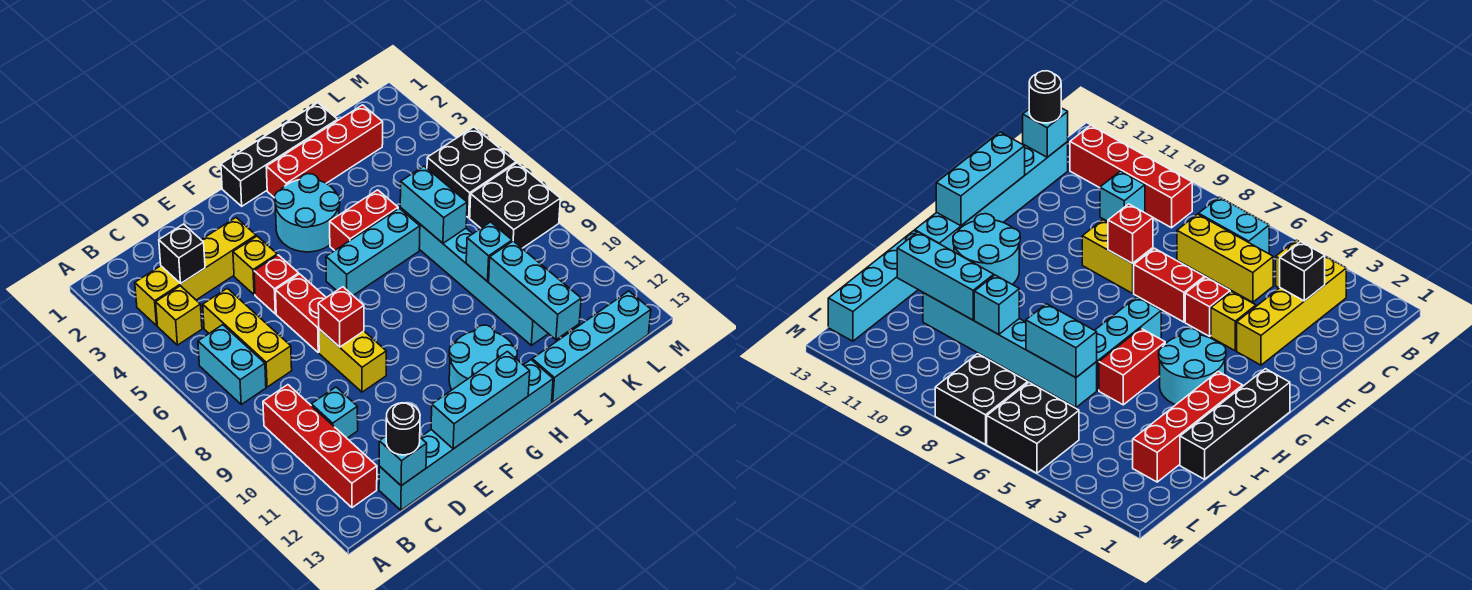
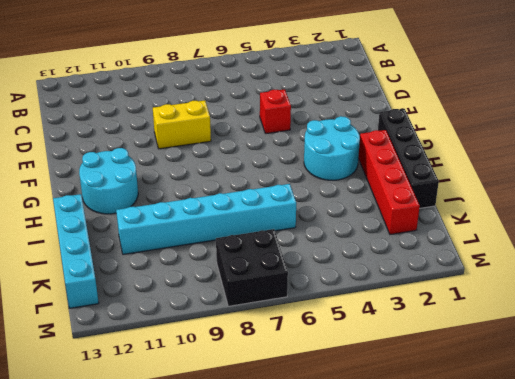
none -> yellow brick B3:E3 level 1
none -> yellow brick B4 level 1
none -> cyan brick B6:B7 level 1

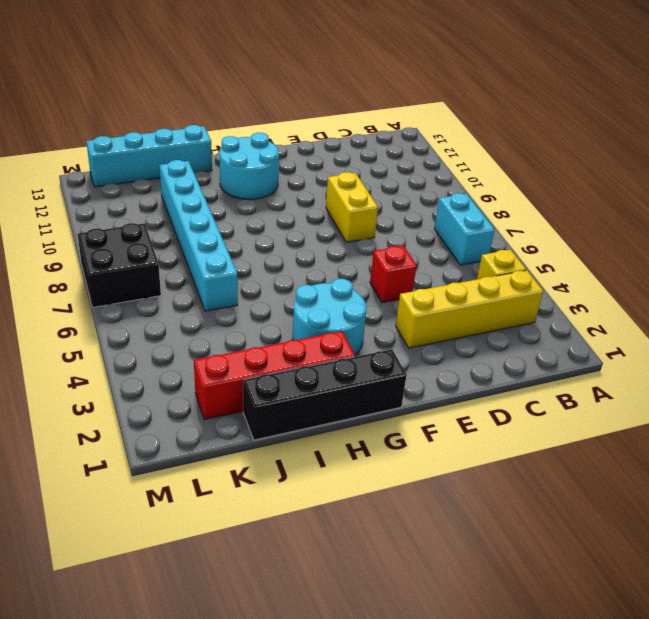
none -> red brick B9:B12 level 1
none -> yellow brick C5:C7 level 1
none -> cyan brick C10 level 1

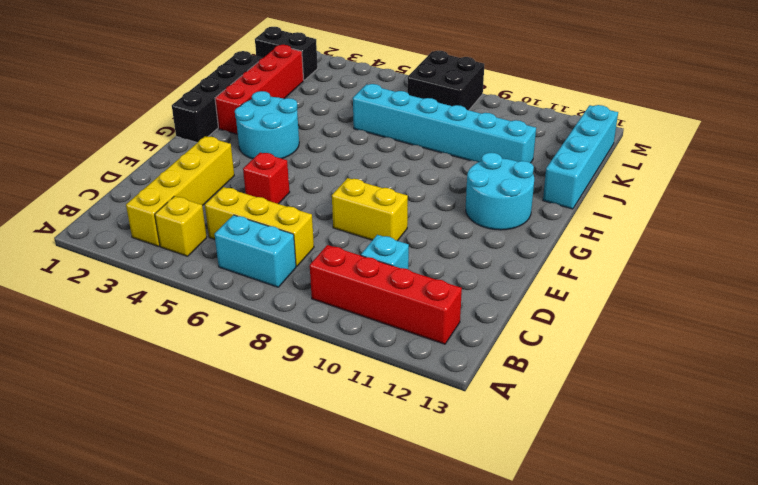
black brick L1:L2 level 1 -> none
none -> cyan brick C13:H13 level 1
none -> yellow brick E4 level 1
none -> red brick E6:E7 level 1

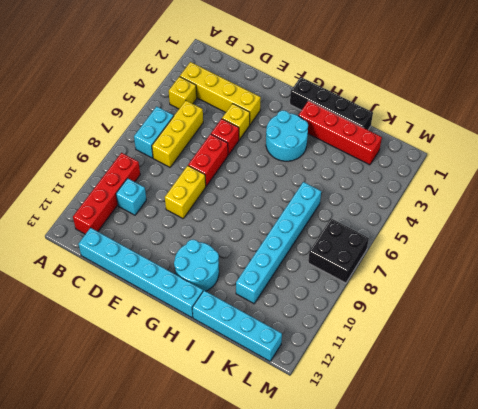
none -> cyan brick G6:I6 level 1
none -> red brick H5:I5 level 1
none -> black brick L5:M6 level 1

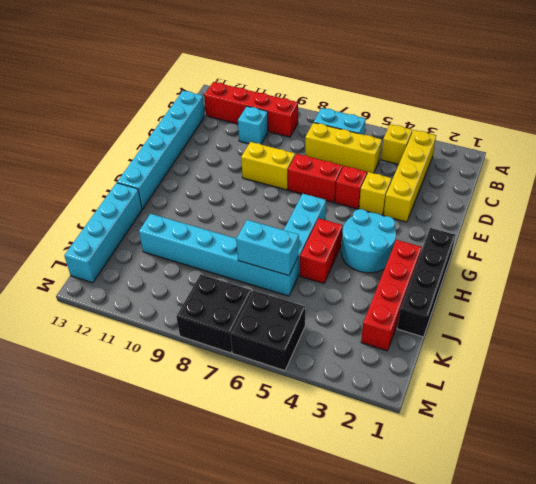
none -> cyan round brick G11:H12 level 1
none -> black brick C3 level 2
none -> cyan brick C13 level 2

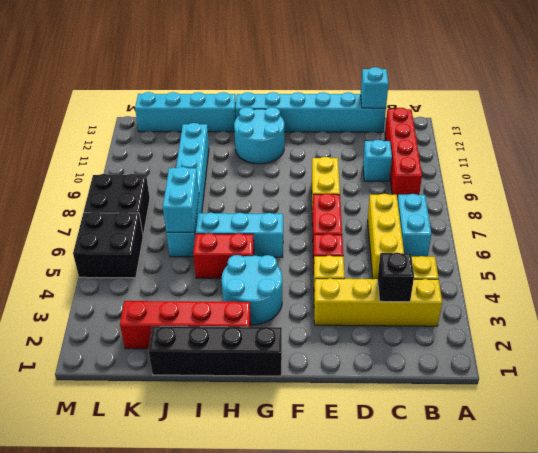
none -> red brick E8 level 2
none -> cyan brick E13:G13 level 2
none -> cyan brick J9 level 2

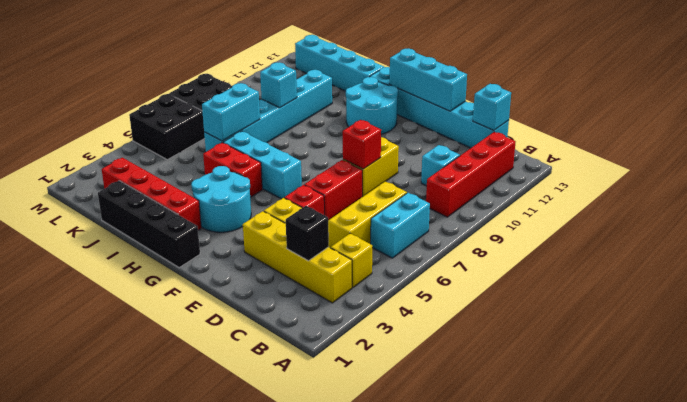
none -> cyan brick J10:J12 level 2
none -> black round brick C13 level 3

